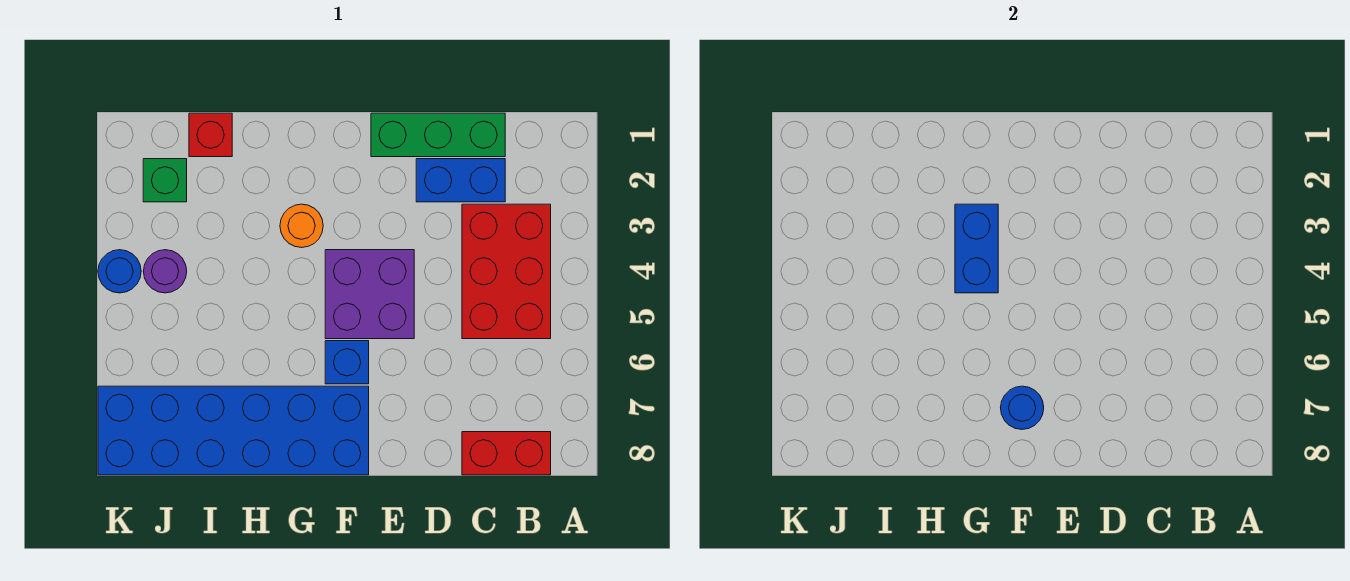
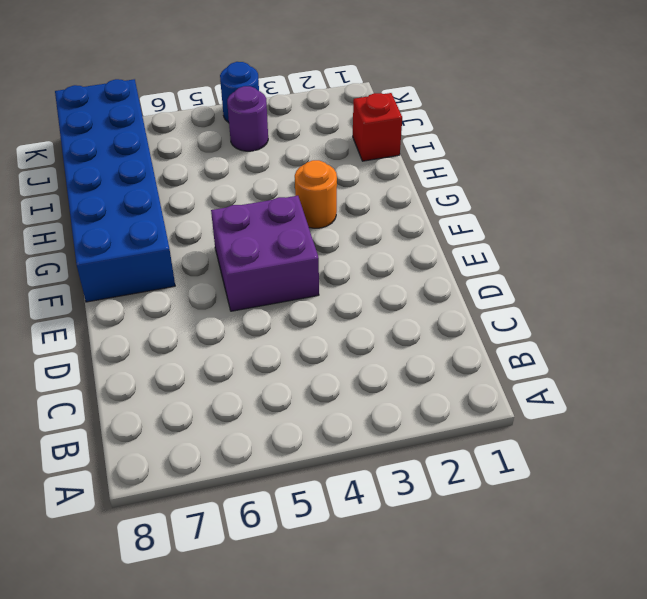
none -> red brick B3:C5 level 1
none -> red brick B8:C8 level 1
none -> green brick C1:E1 level 1

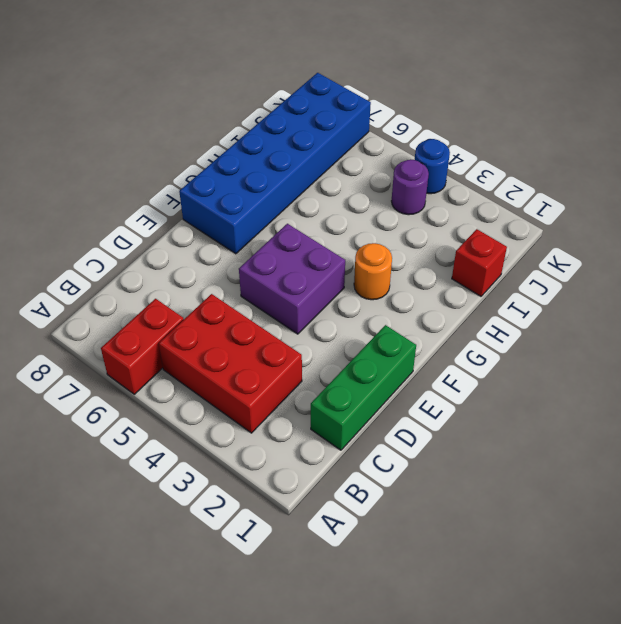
red brick A6:B6 level 1 -> red brick B8:C8 level 1
none -> blue brick C2:D2 level 1
none -> blue brick F6 level 1
none -> green brick J2 level 1

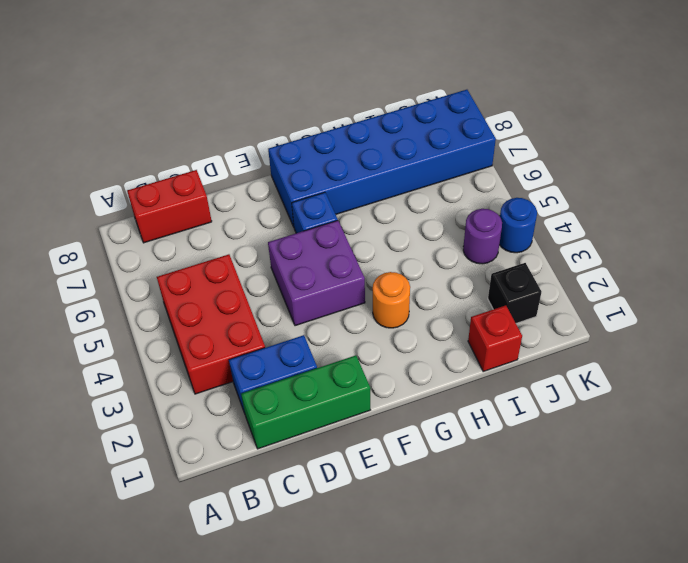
black brick J2 level 1 -> green brick J2 level 1
none -> blue round brick F7 level 2
none -> blue brick G3:G4 level 2

